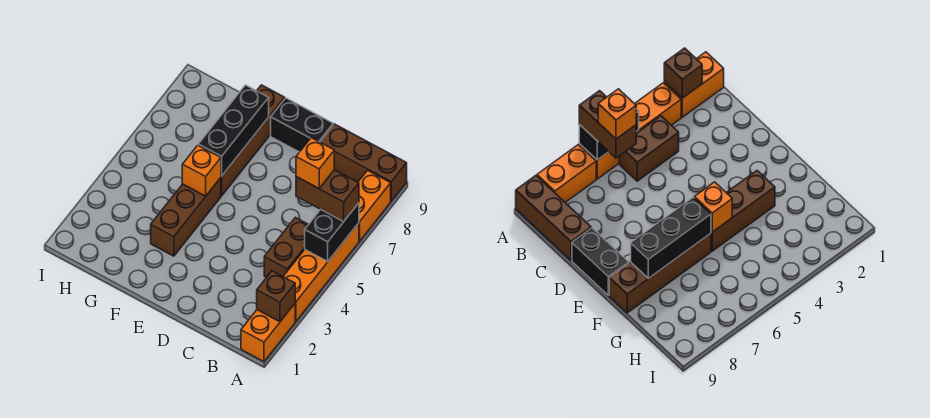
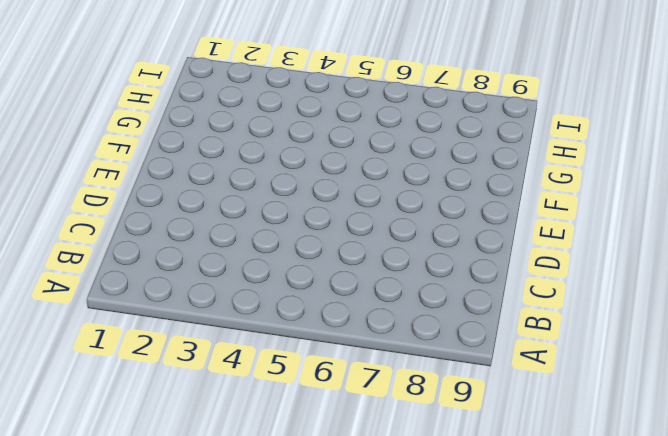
none -> orange brick A1:A2 level 1
none -> orange brick A3:A6 level 1
none -> orange brick A7:A8 level 1

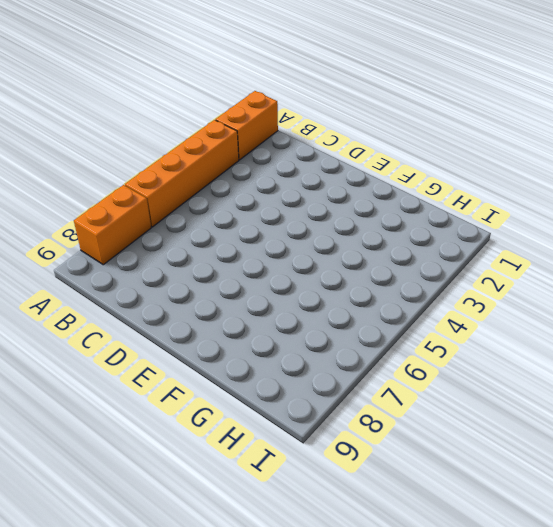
none -> brown brick A9:C9 level 1
none -> brown brick B4:B5 level 1
none -> black brick D9:E9 level 1

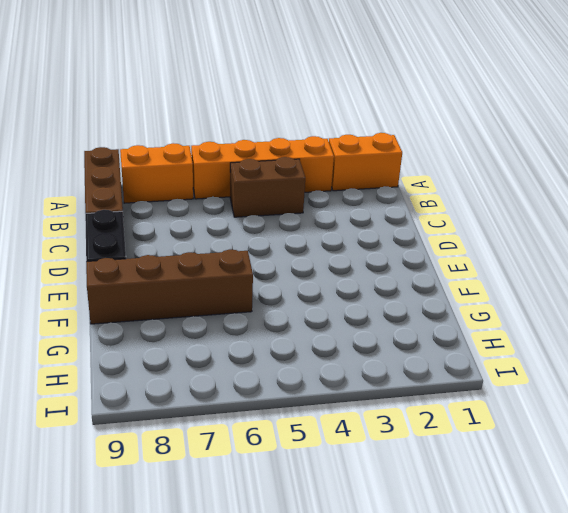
none -> brown brick F3:F5 level 1
none -> brown brick A2 level 2
none -> black brick A5:A6 level 2

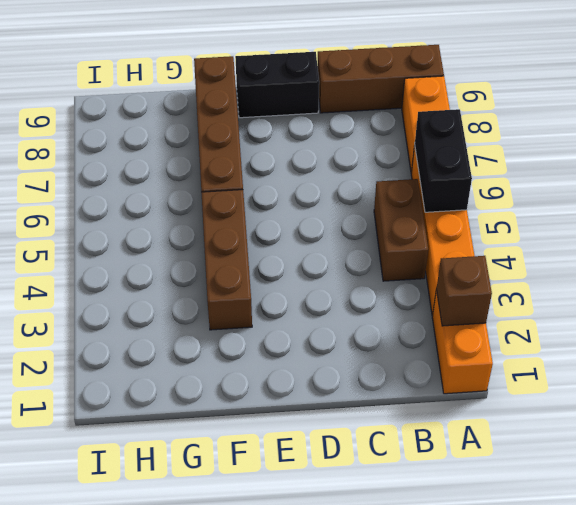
none -> orange brick F5 level 2
none -> black brick F6:F8 level 2
none -> brown brick A6:B6 level 3

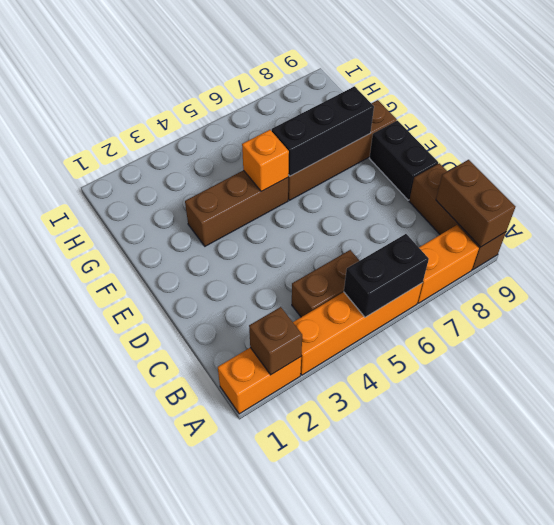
brown brick A9:B9 level 2 -> brown brick A6:B6 level 3
none -> orange brick B6 level 4

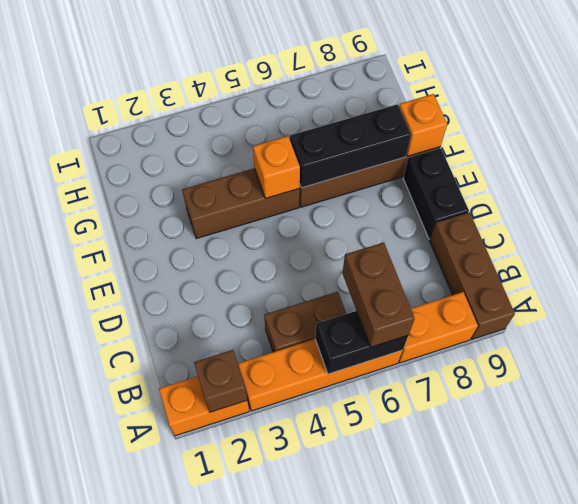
orange brick F9 level 2 -> orange brick B6 level 4

